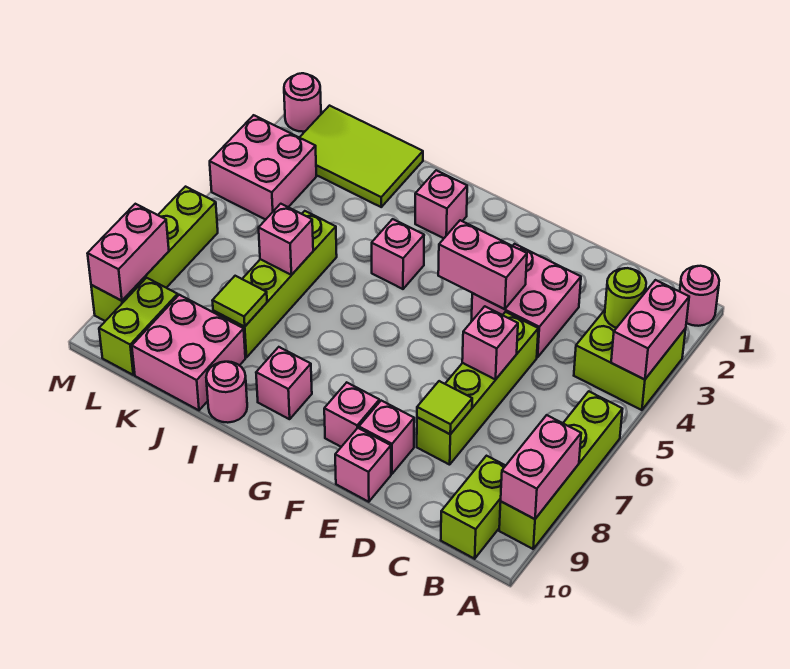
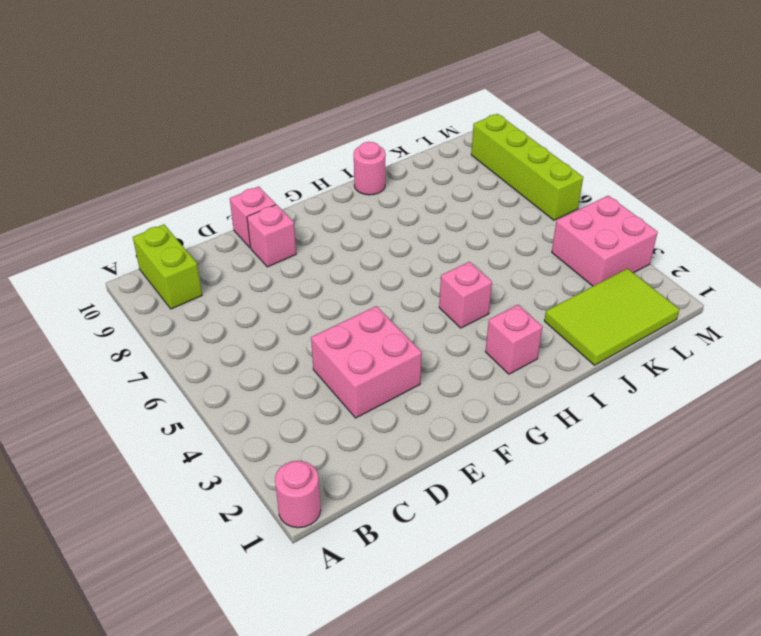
none -> lime brick A3:B4 level 1
none -> lime brick A6:A9 level 1
none -> lime brick D5:D8 level 1

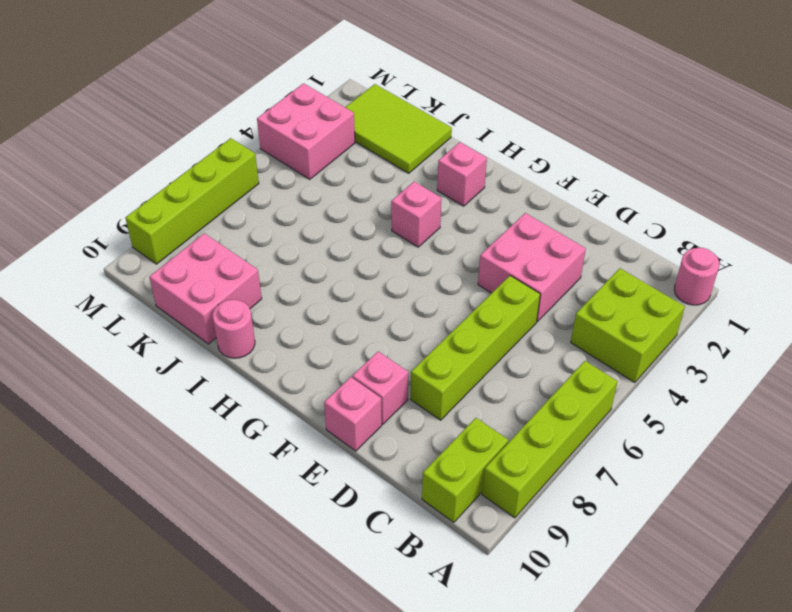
none -> pink brick F9 level 1
none -> pink brick H9 level 1
none -> lime brick J5:J8 level 1

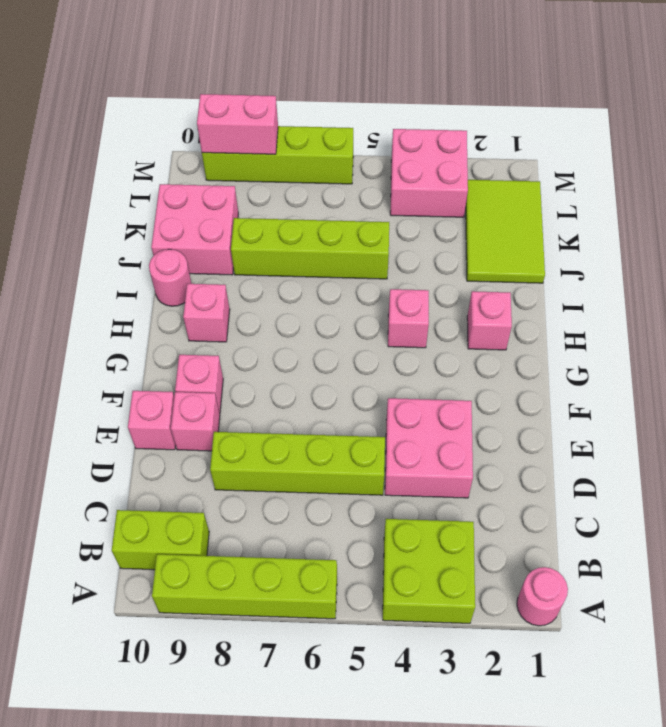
none -> lime brick L9:L10 level 1
none -> pink round brick M1 level 1
none -> pink brick A3:A4 level 2

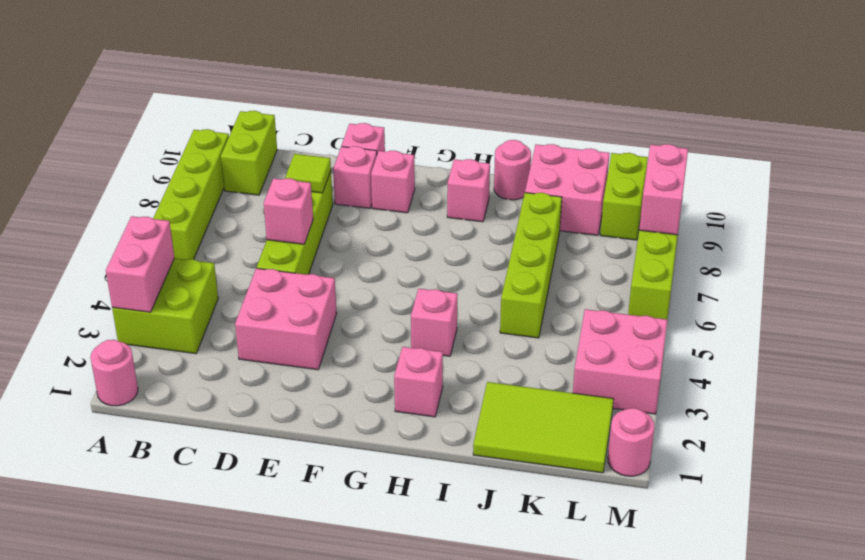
none -> pink brick A8:A9 level 2
none -> lime round brick B3 level 2
none -> pink brick E4:F4 level 2

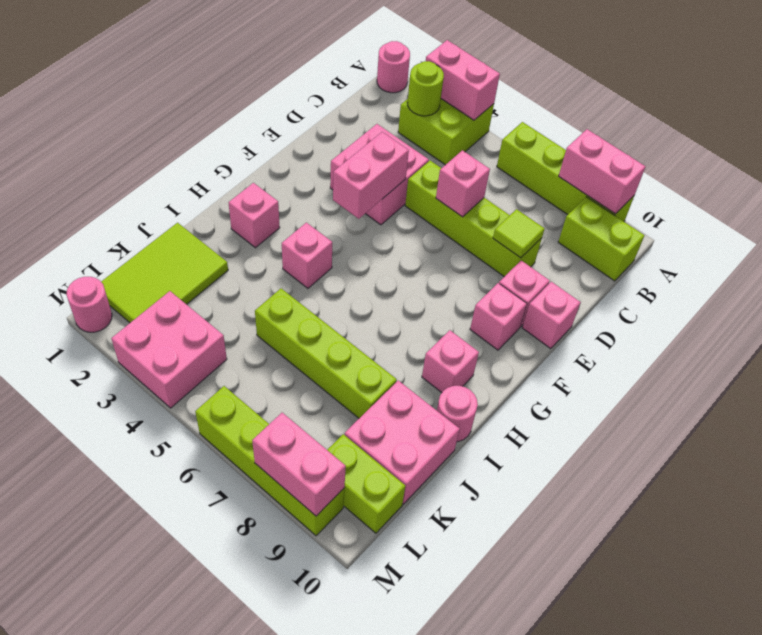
none -> pink brick J6 level 2
none -> lime tile J8 level 2

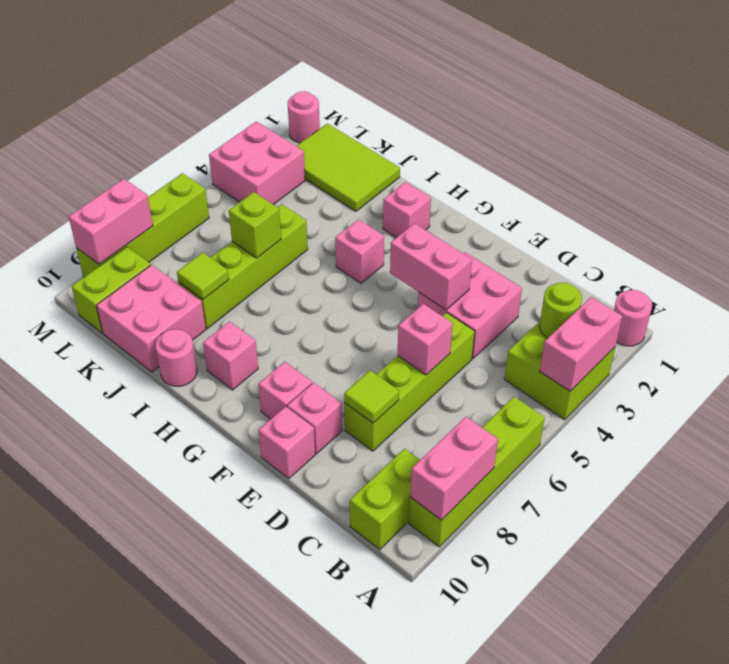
lime brick J6 level 2 -> pink brick J6 level 2

